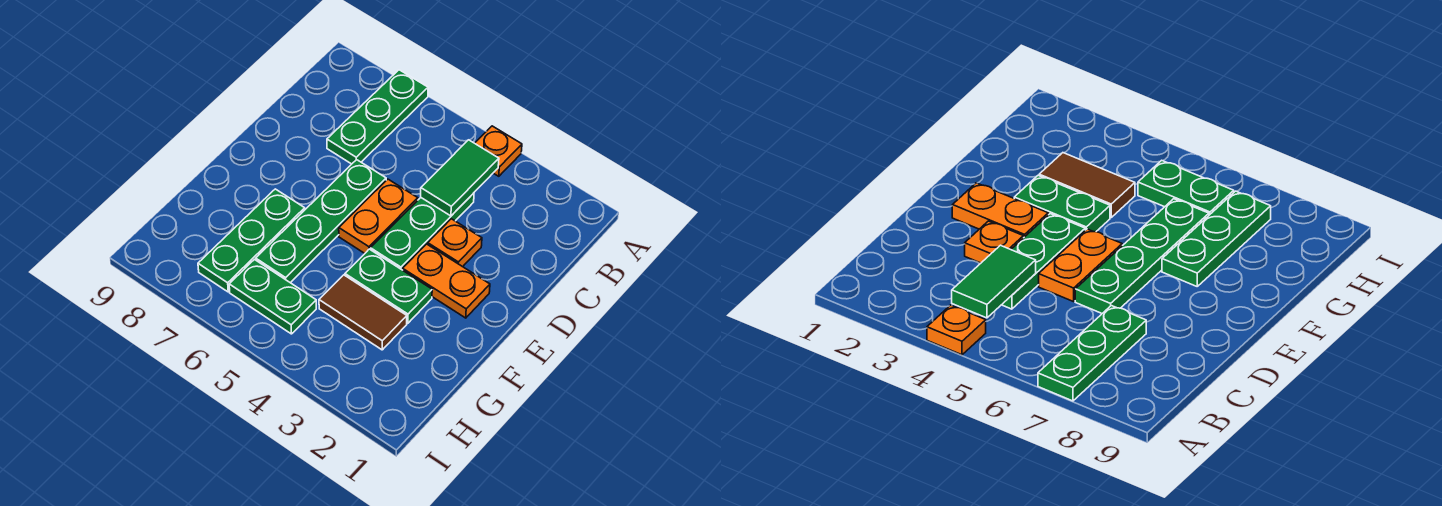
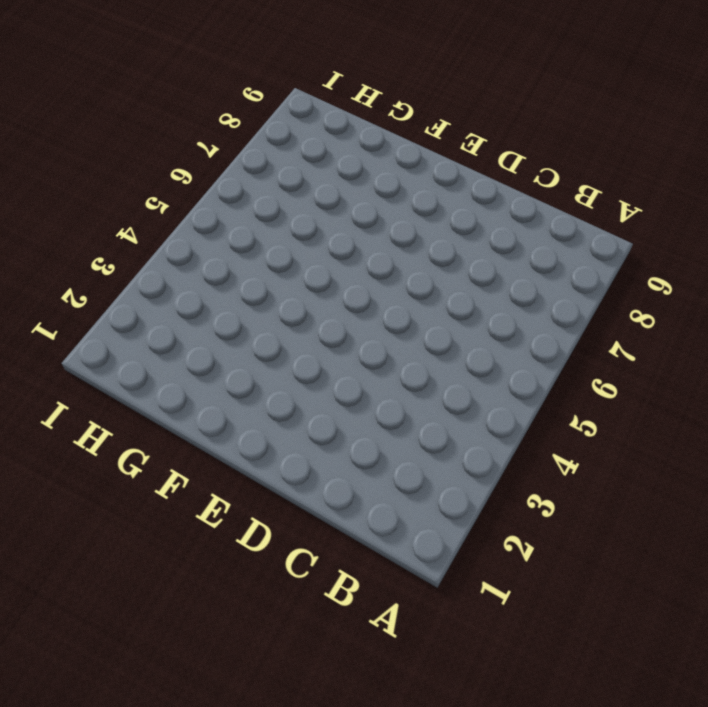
none -> orange plate A4 level 1
none -> green plate A7:C7 level 1
none -> green plate C4:E4 level 1

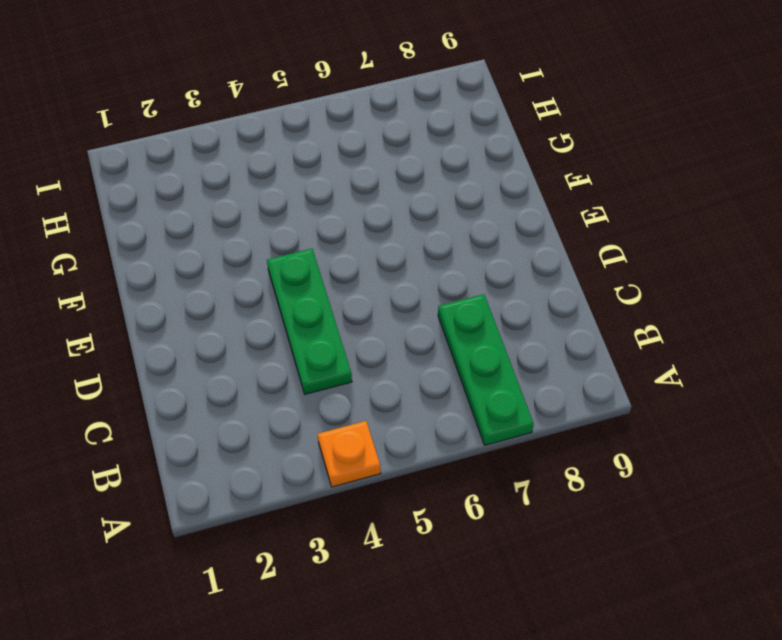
none -> orange plate D3 level 1
none -> orange plate D5:E5 level 1
none -> green plate D6:G6 level 1

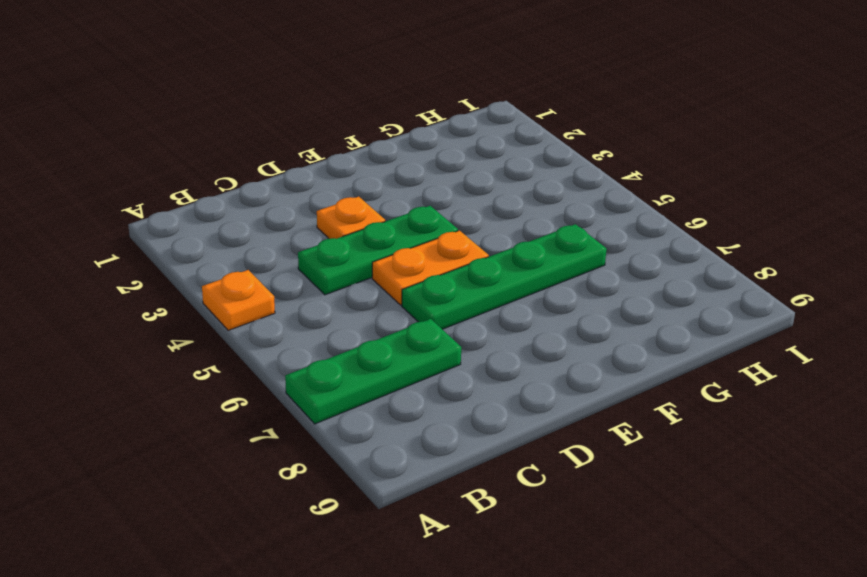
none -> orange plate E2:E3 level 1
none -> green plate F3:F4 level 1
none -> green plate F7:H7 level 1

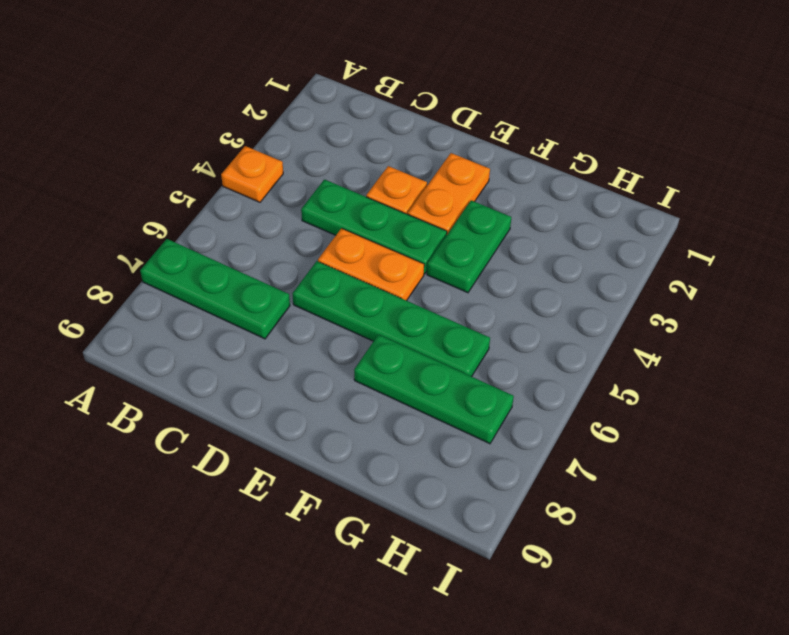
none -> brown tile G3:G4 level 1
none -> green plate H5:H6 level 1
none -> green tile B4:C4 level 2

